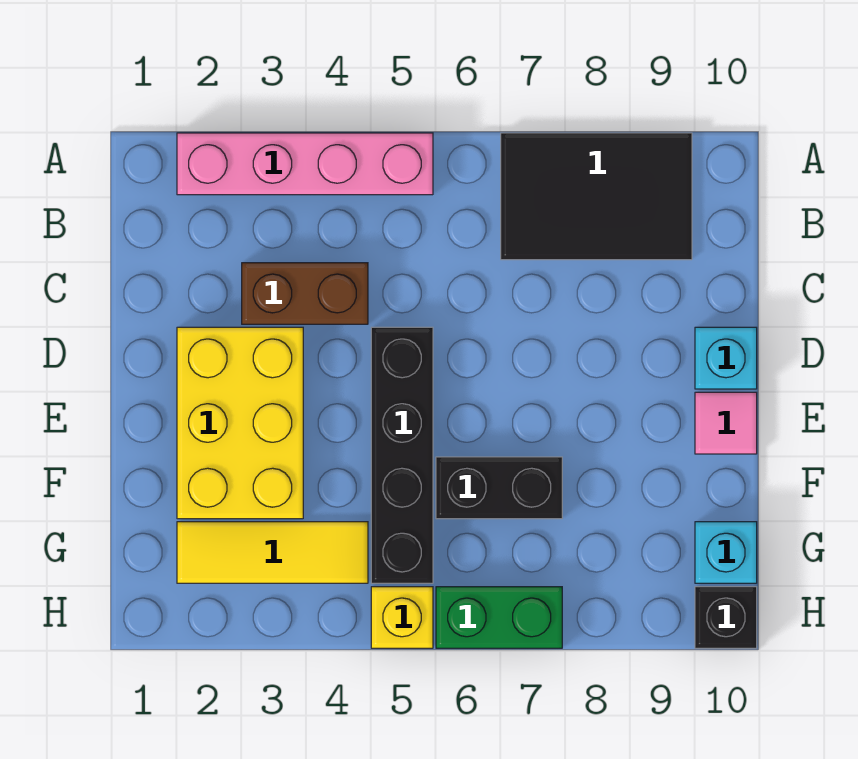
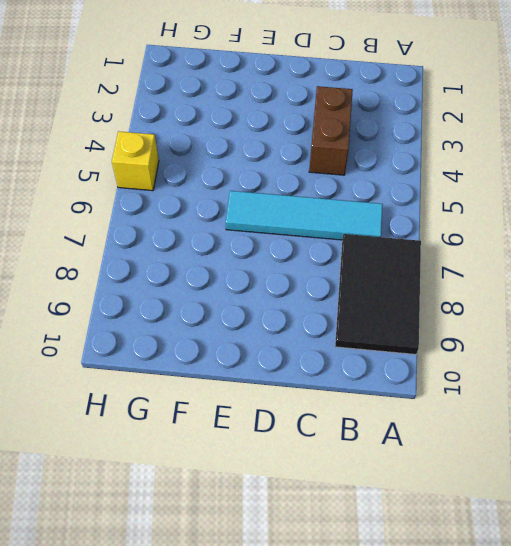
cyan tile B6:E6 level 1 -> none
none -> pink brick A2:A5 level 1
none -> yellow brick D2:F3 level 1
none -> black brick D5:G5 level 1

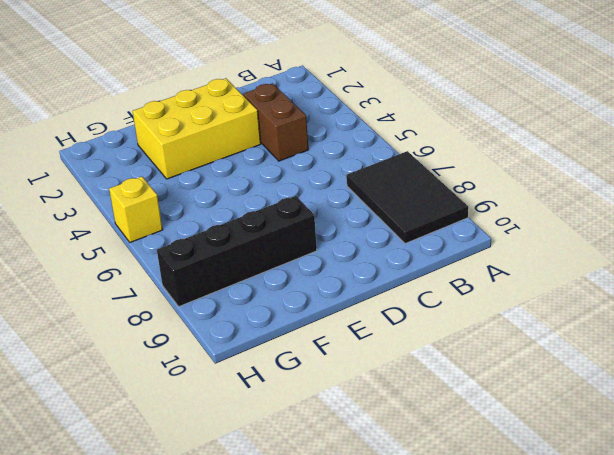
black brick E8:H8 level 1 -> black brick D5:G5 level 1
none -> pink brick A2:A5 level 1
none -> cyan brick D10 level 1
none -> pink tile E10 level 1

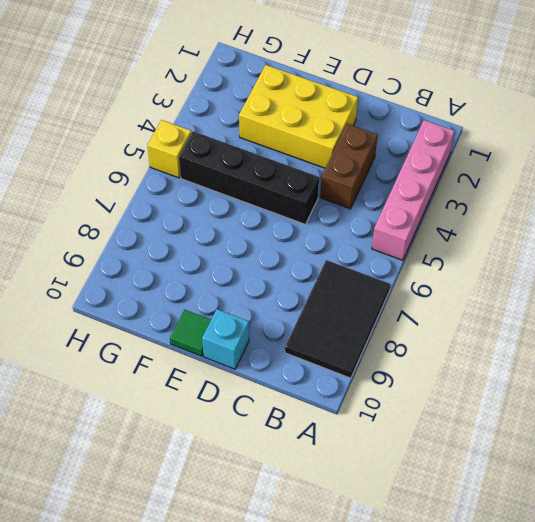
green tile E10 level 1 -> pink tile E10 level 1
none -> black brick F6:F7 level 1
none -> yellow tile G2:G4 level 1
none -> cyan brick G10 level 1

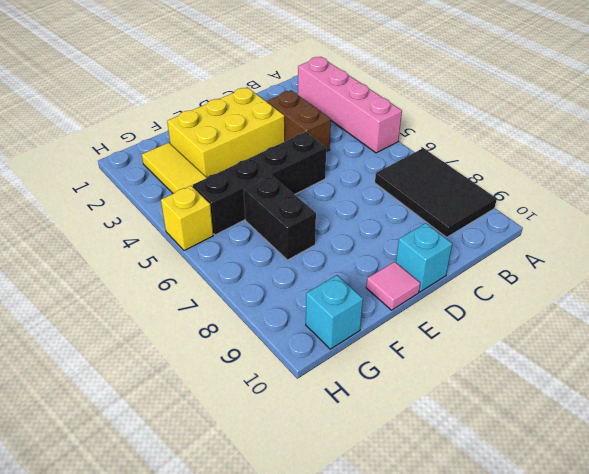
none -> green brick H6:H7 level 1
none -> black brick H10 level 1

